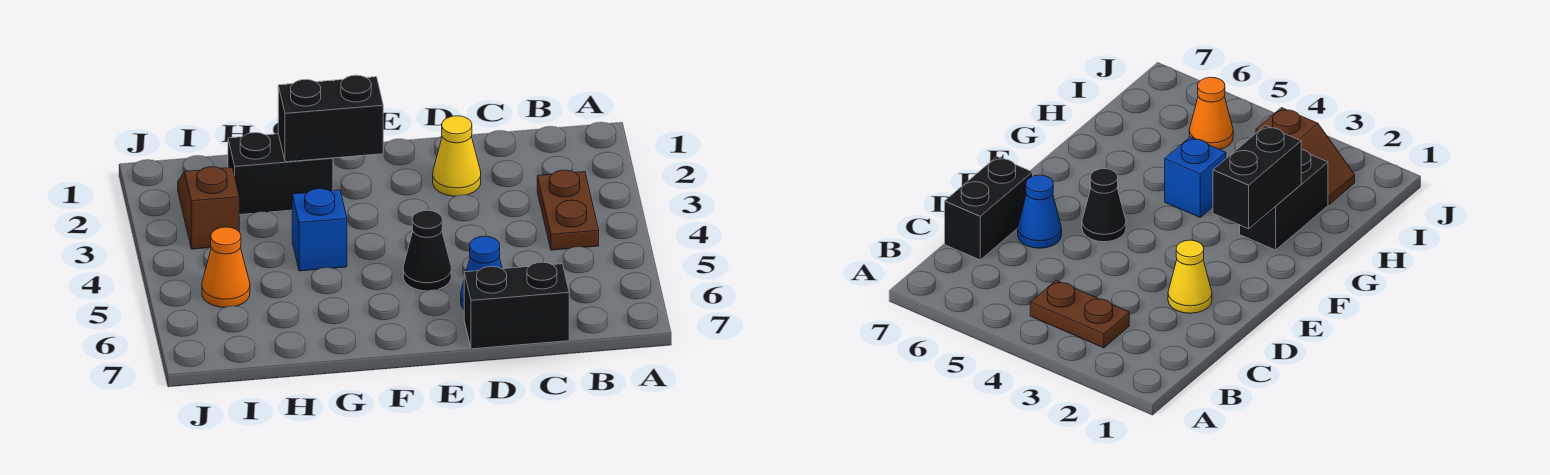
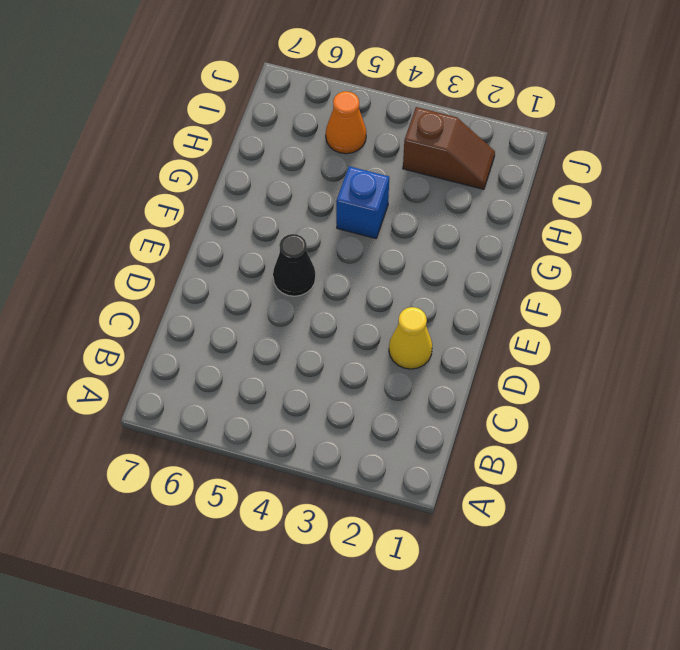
none -> brown plate B3:B4 level 1
none -> black brick C7:D7 level 1

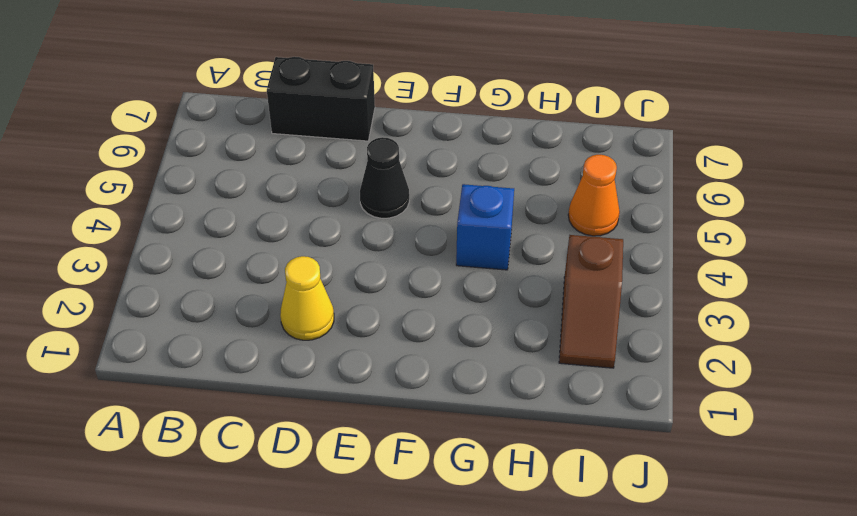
none -> brown plate B3:B4 level 1
none -> blue cone D6 level 1

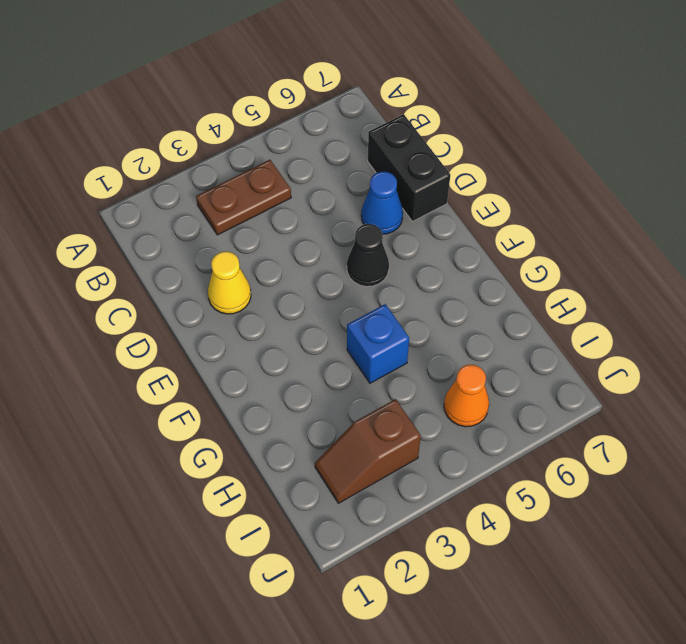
none -> black brick G2:H2 level 1
none -> black brick F2:G2 level 2

